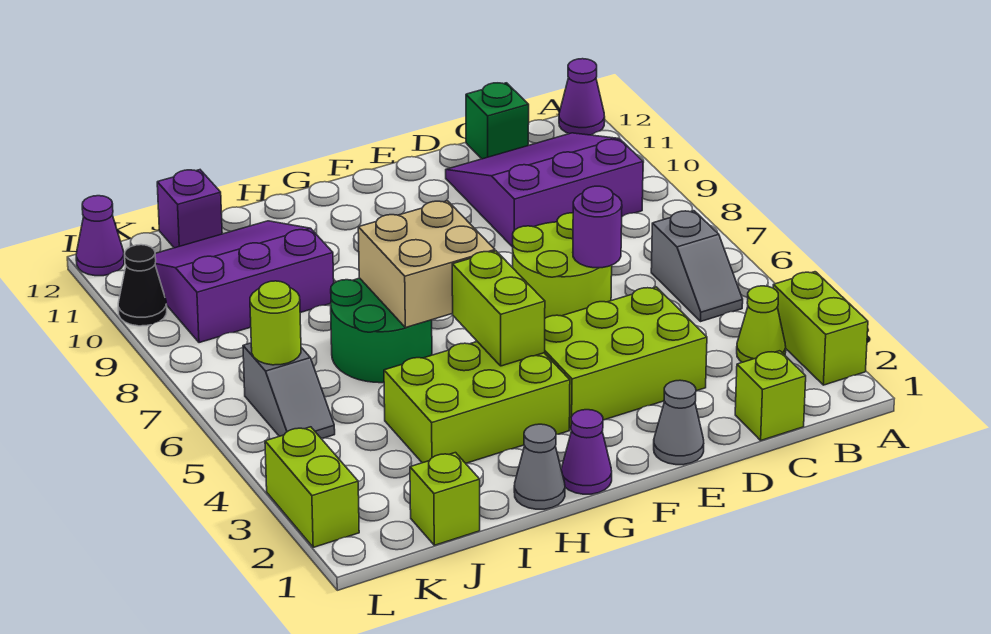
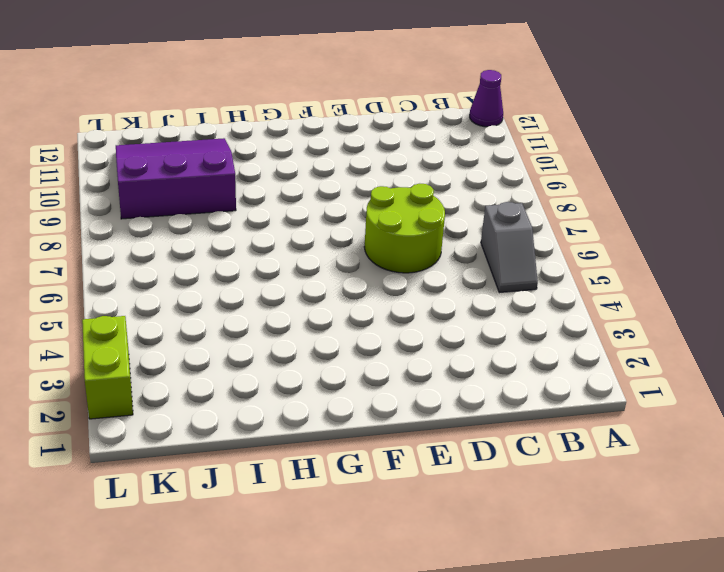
none -> lime brick A2:A3 level 1
none -> lime cone B3 level 1
none -> purple slope B9:D11 level 1 top 9

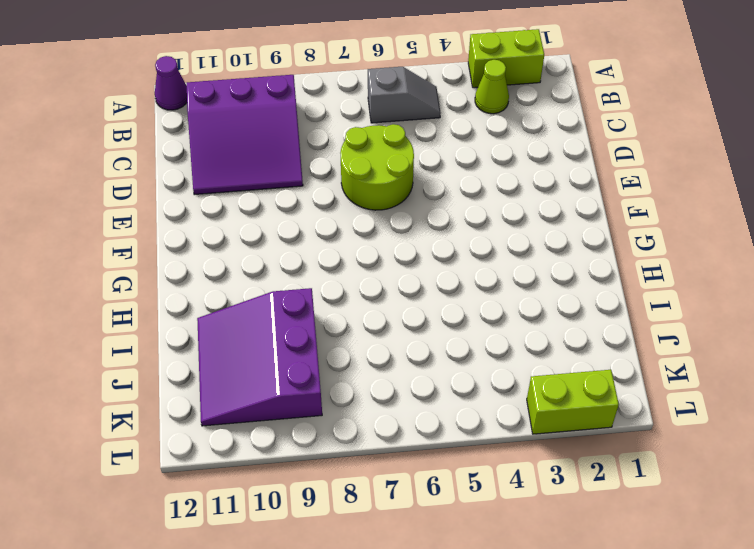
purple slope B9:D11 level 1 top B -> purple slope B9:D11 level 1 top 9
none -> lime brick C1 level 1
none -> green brick C12 level 1
none -> lime brick D3:F4 level 1

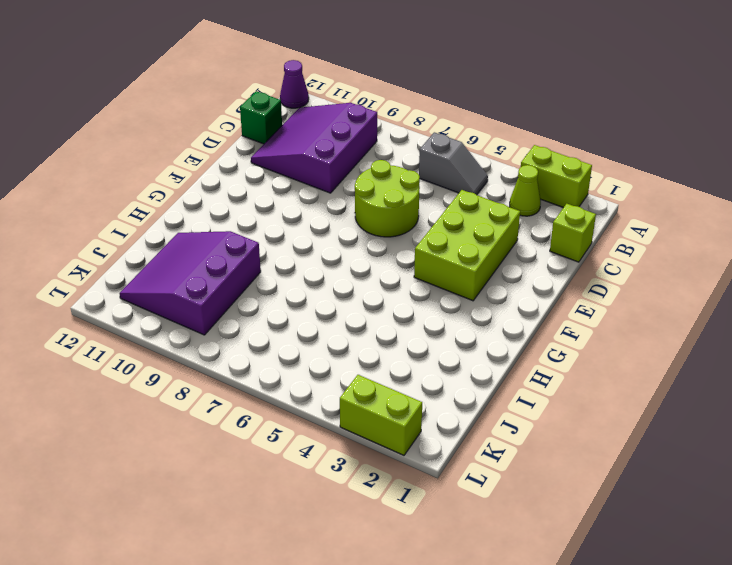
none -> grey cone E1 level 1
none -> purple cone G1 level 1
none -> lime brick G3:I4 level 1

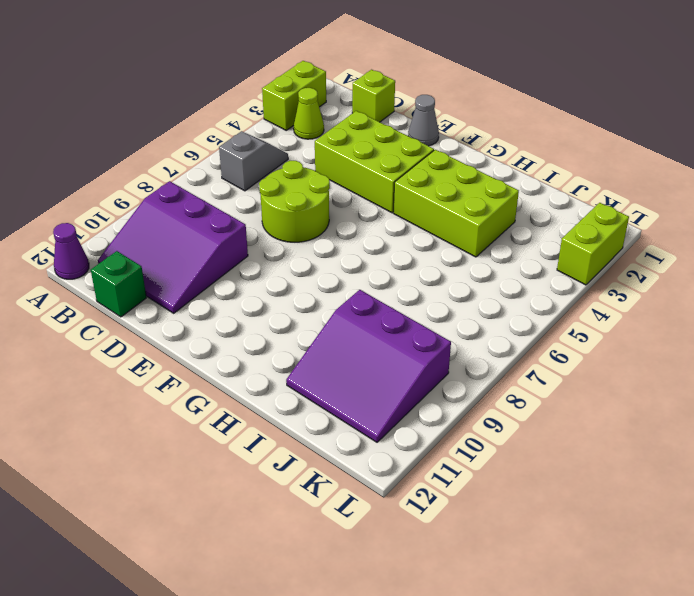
none -> purple cone G1 level 1
none -> grey cone H1 level 1
none -> green round brick H6:I7 level 1

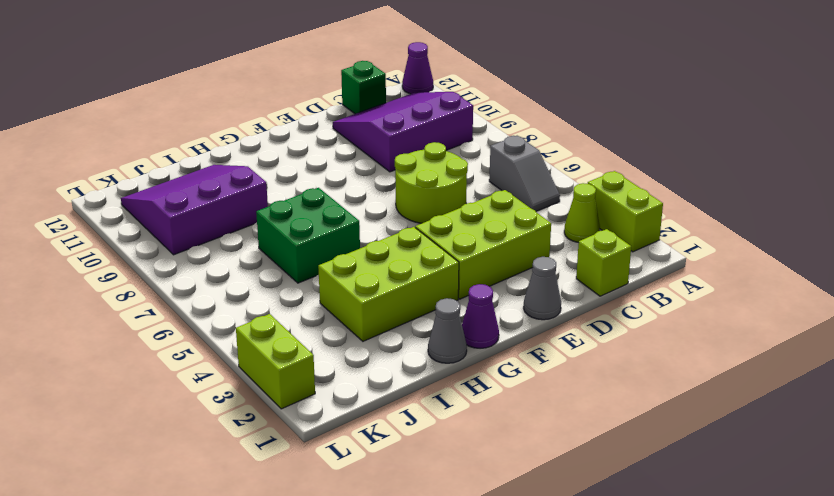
green brick H6:I7 level 1 -> green round brick H6:I7 level 1
none -> lime brick J1 level 1
none -> purple brick J12 level 1
none -> grey slope K5:K6 level 1 top 6

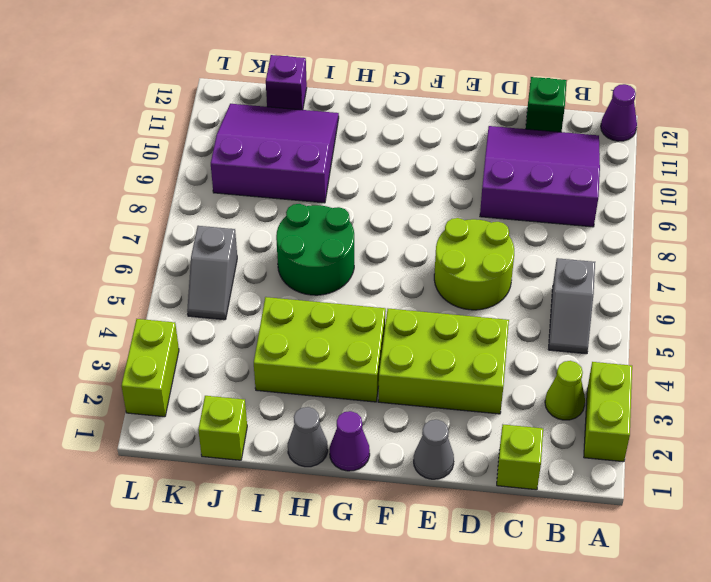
none -> black cone L10 level 1
none -> purple cone L12 level 1
none -> purple round brick D6 level 2

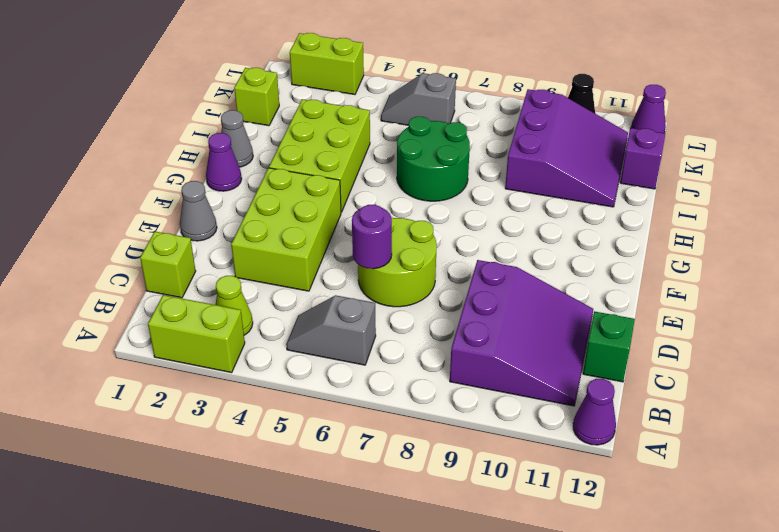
none -> lime brick G4:G5 level 2
none -> tan brick G6:H7 level 2
none -> lime round brick K6 level 2

